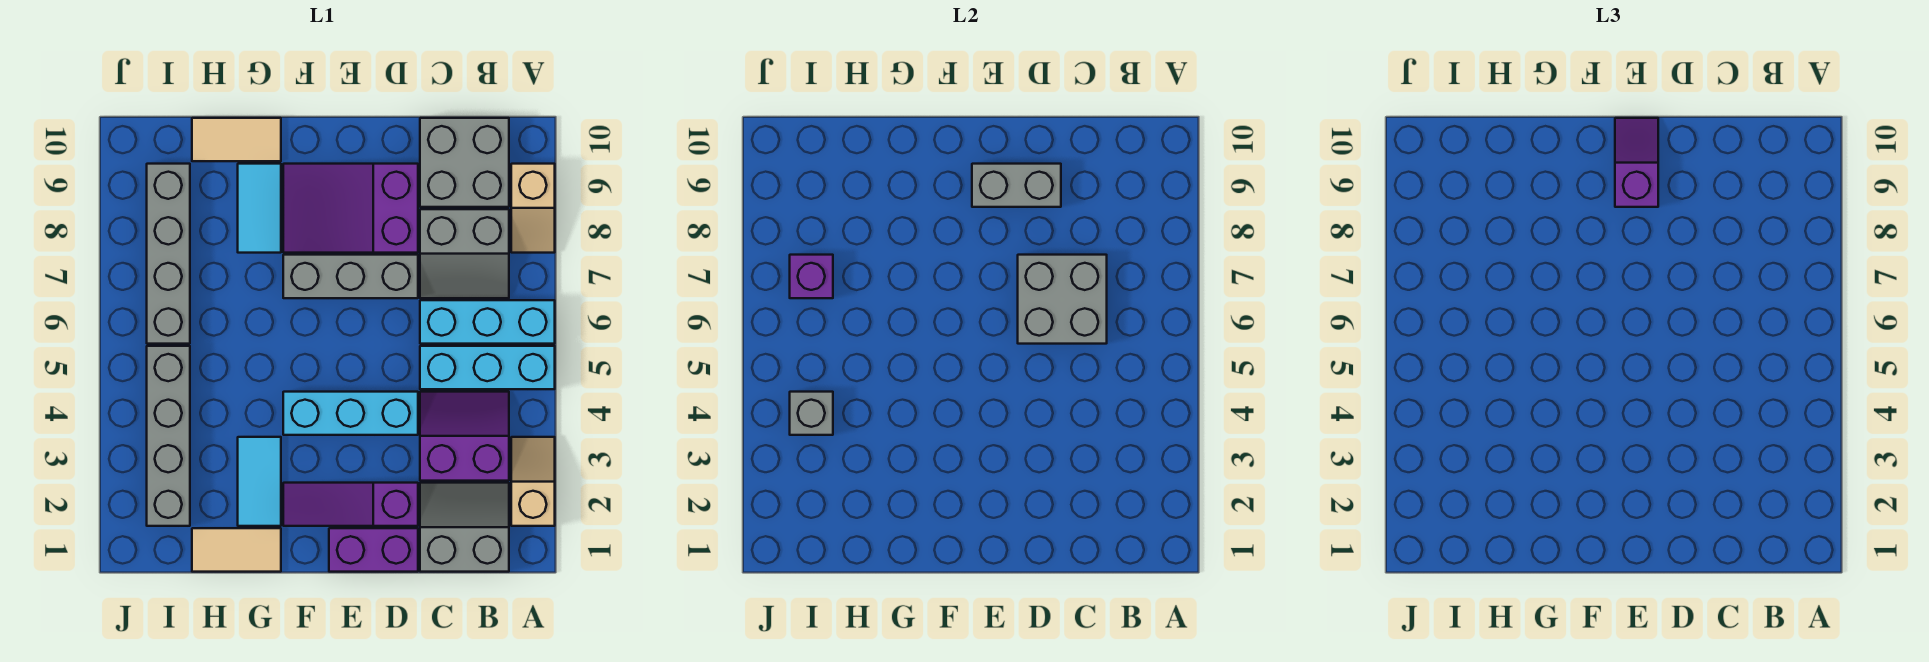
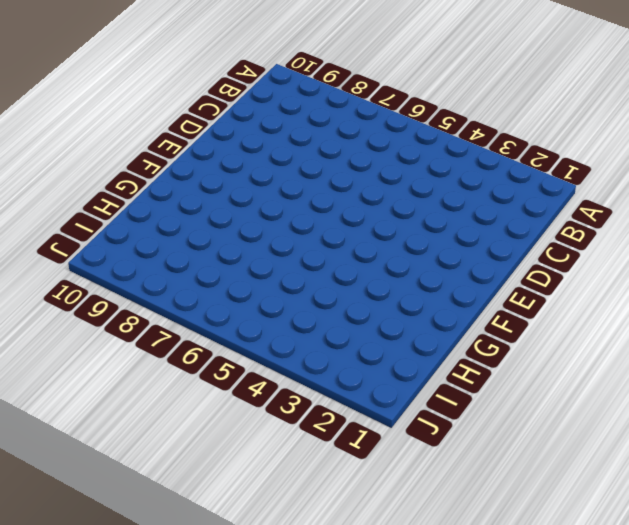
none -> tan slope A2:A3 level 1 top 2
none -> cyan brick A5:C5 level 1
none -> cyan brick A6:C6 level 1

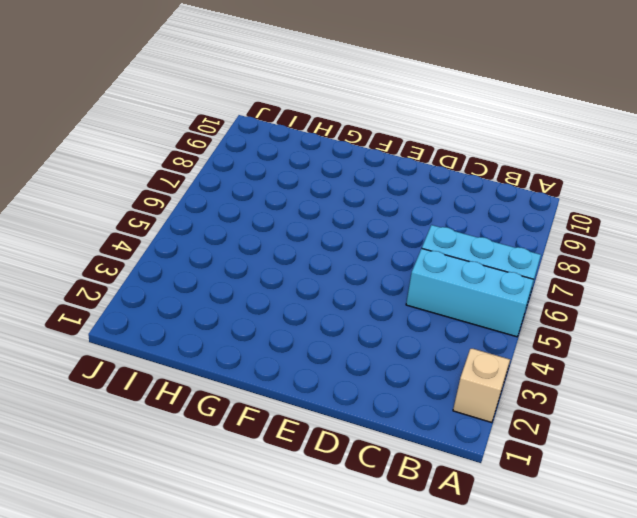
none -> tan slope A8:A9 level 1 top 9
none -> grey slope B1:C2 level 1 top 1
none -> purple slope B3:C4 level 1 top 3

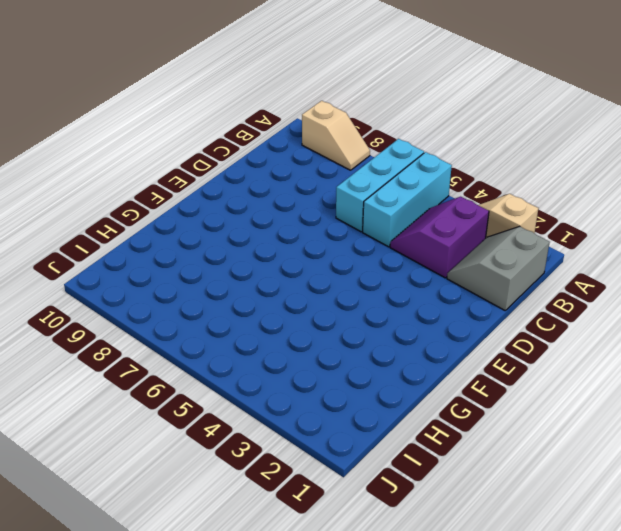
none -> grey slope B7:C8 level 1 top 8
none -> grey brick B9:C10 level 1
none -> purple brick D1:E1 level 1

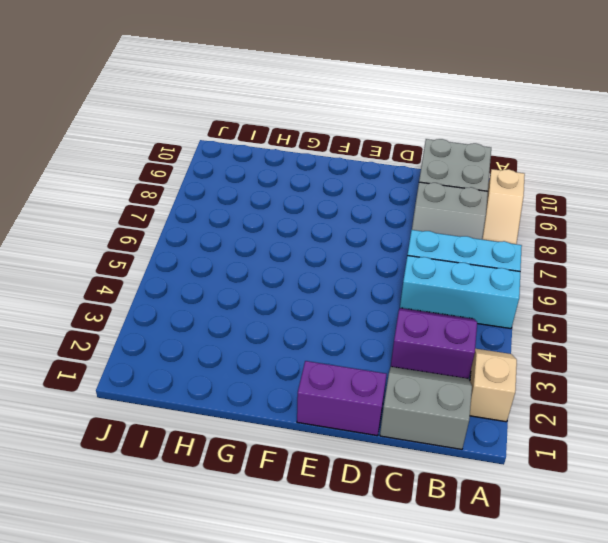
none -> purple slope D2:F2 level 1 top D
none -> cyan brick D4:F4 level 1
none -> grey brick D7:F7 level 1

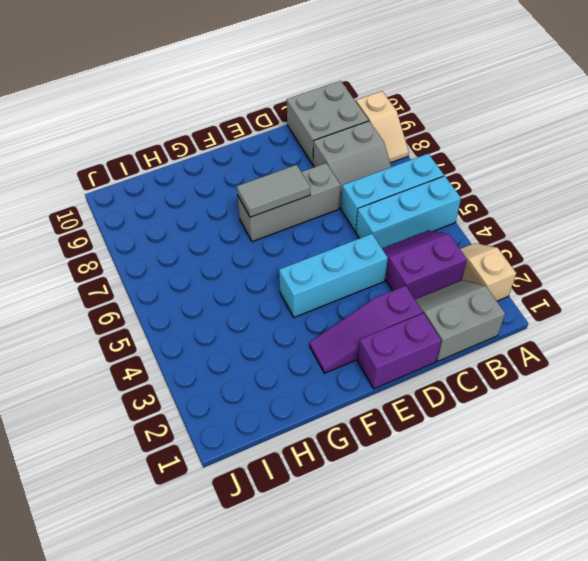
grey tile E7:F7 level 2 -> none
none -> purple slope D8:F9 level 1 top D
none -> tan tile G1:H1 level 1
none -> cyan tile G2:G3 level 1

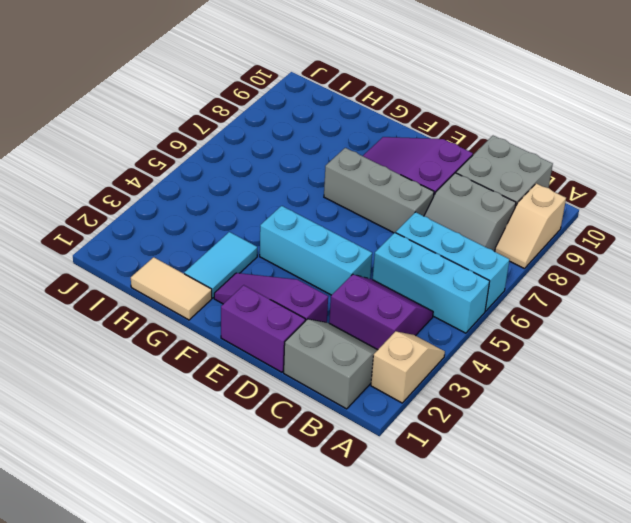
none -> cyan tile G8:G9 level 1
none -> tan tile G10:H10 level 1
none -> grey brick I2:I5 level 1

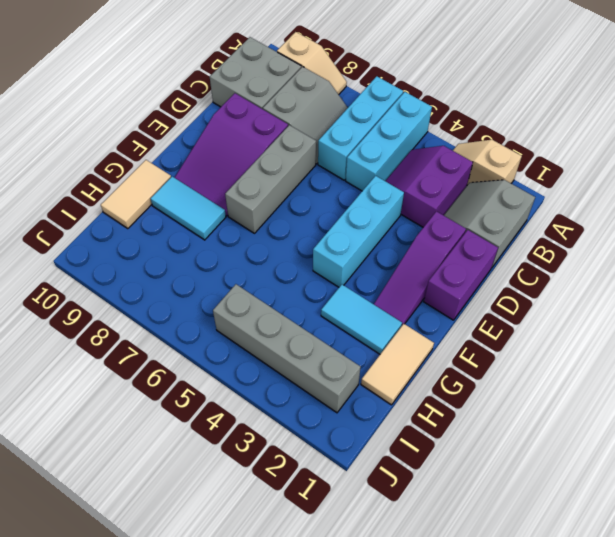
none -> grey brick I6:I9 level 1
none -> grey brick C6:D7 level 2
none -> grey brick D9:E9 level 2

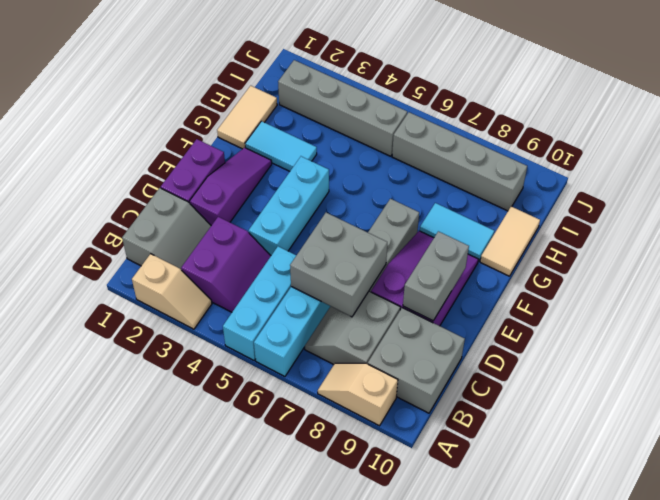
none -> grey brick I4 level 2
none -> purple brick I7 level 2
none -> purple slope E9:E10 level 3 top 9

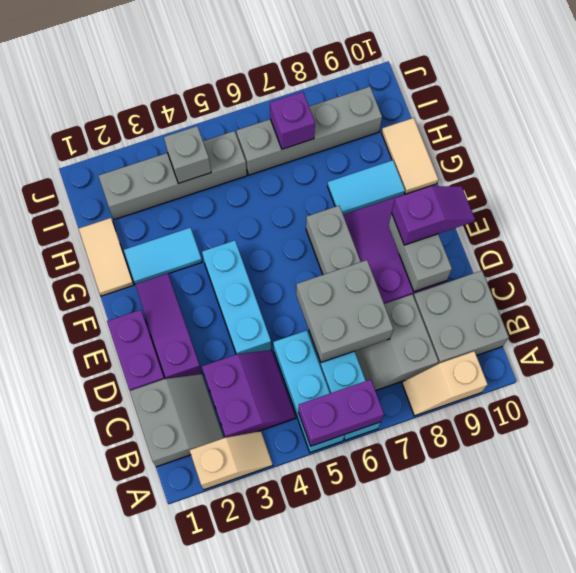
purple brick A5:A6 level 2 -> none

